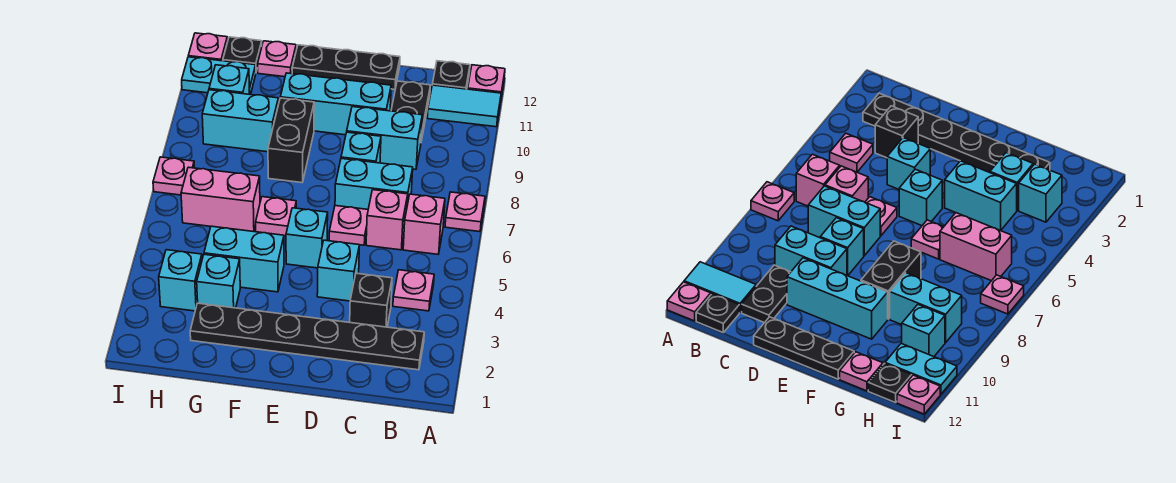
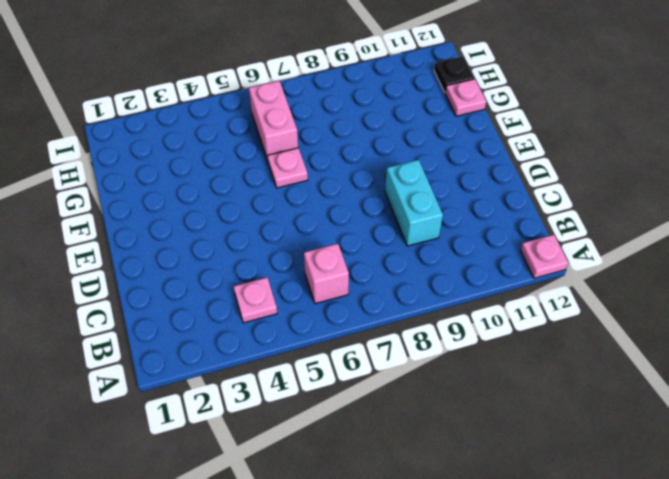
none -> pink plate A7 level 1
none -> cyan tile A11:B11 level 1
none -> black plate B2:G2 level 1
none -> black plate B12 level 1

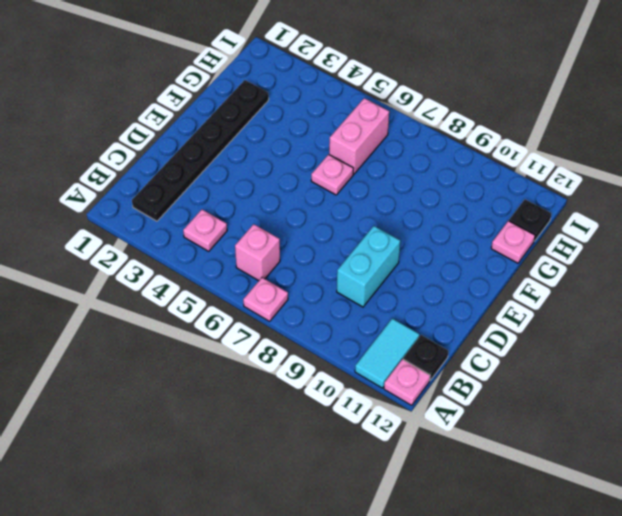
none -> black brick C3 level 1
none -> pink brick C6 level 1
none -> cyan brick C7:D7 level 1
none -> black plate C10:C11 level 1

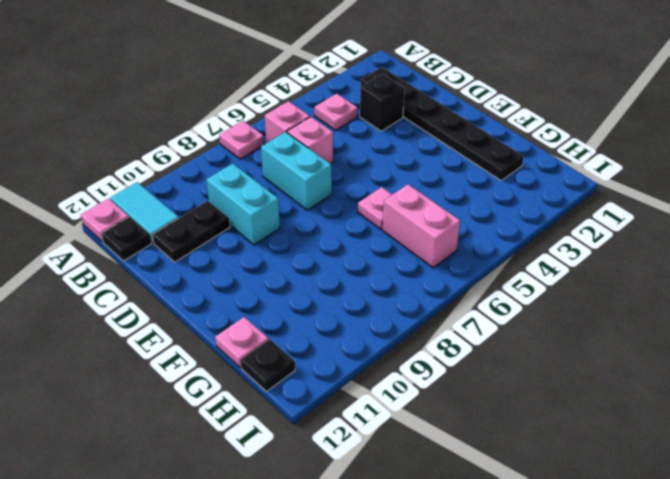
none -> cyan brick D4 level 1
none -> pink plate D6 level 1
none -> cyan brick D8 level 1
none -> cyan brick D10:F10 level 1

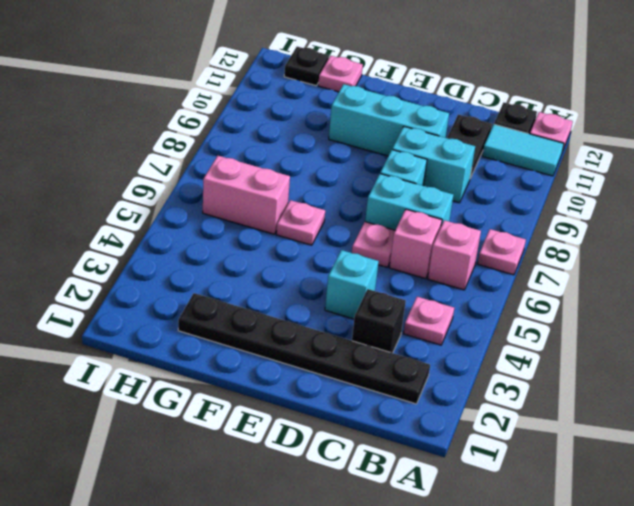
none -> black plate D12:F12 level 1
none -> cyan brick E5 level 1
none -> cyan brick F4:G4 level 1
none -> black brick F8:F9 level 1

